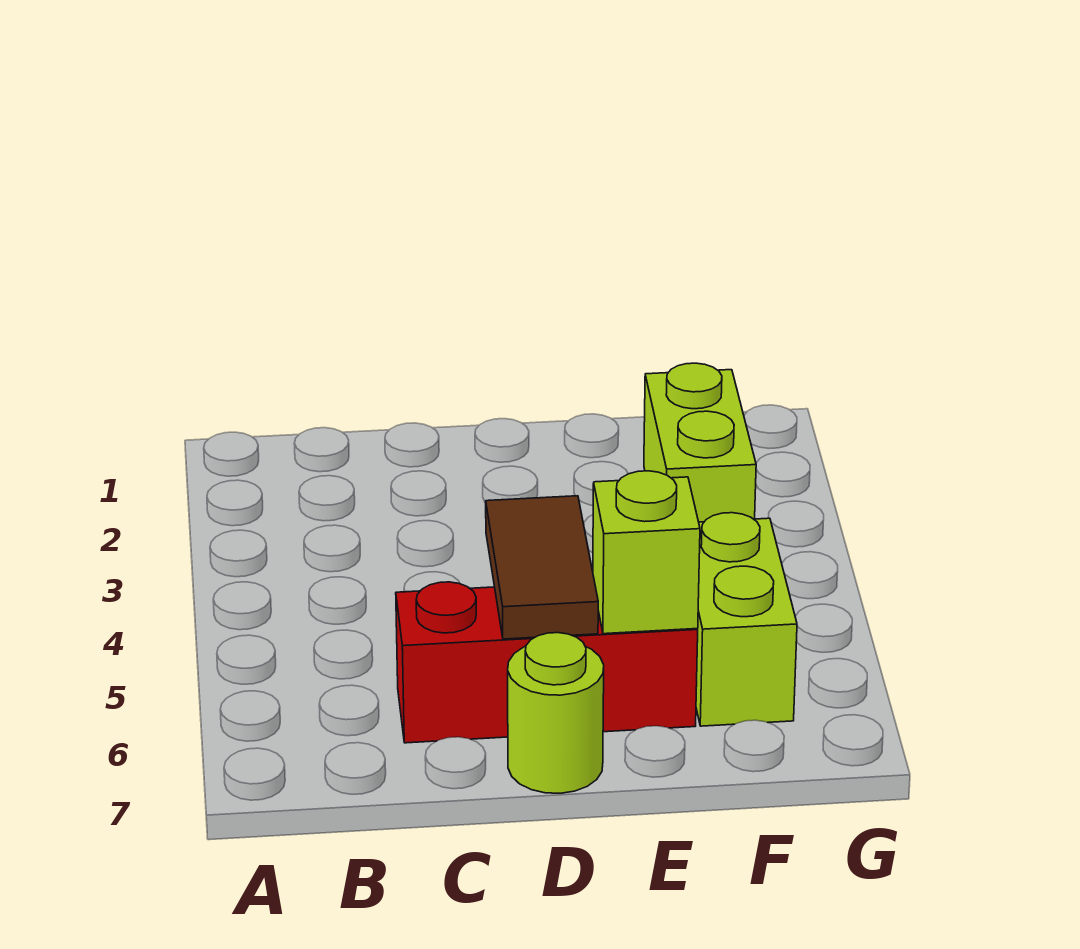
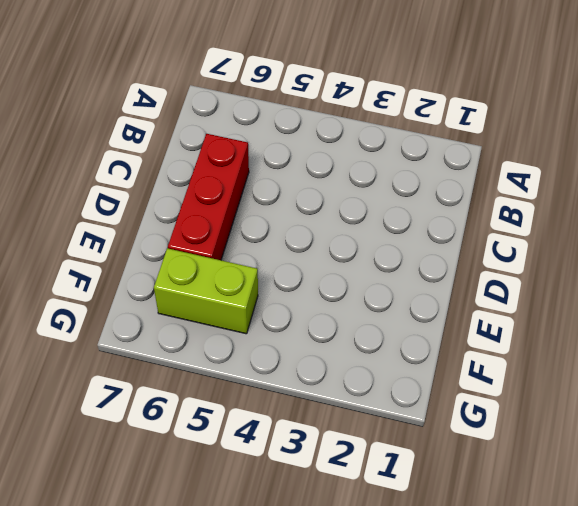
none -> lime round brick D7 level 1
none -> lime brick F2:F3 level 1

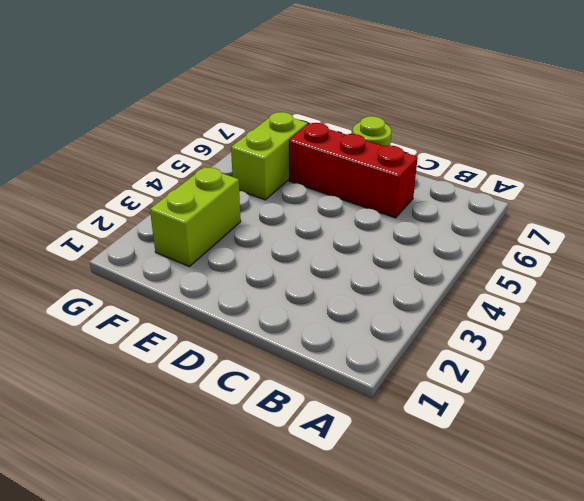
none -> brown tile D5:D6 level 2
none -> lime brick E6 level 2

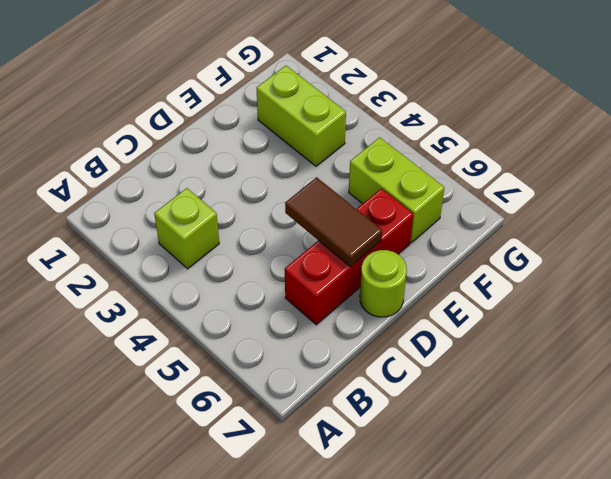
lime brick B3 level 1 -> lime brick E6 level 2

